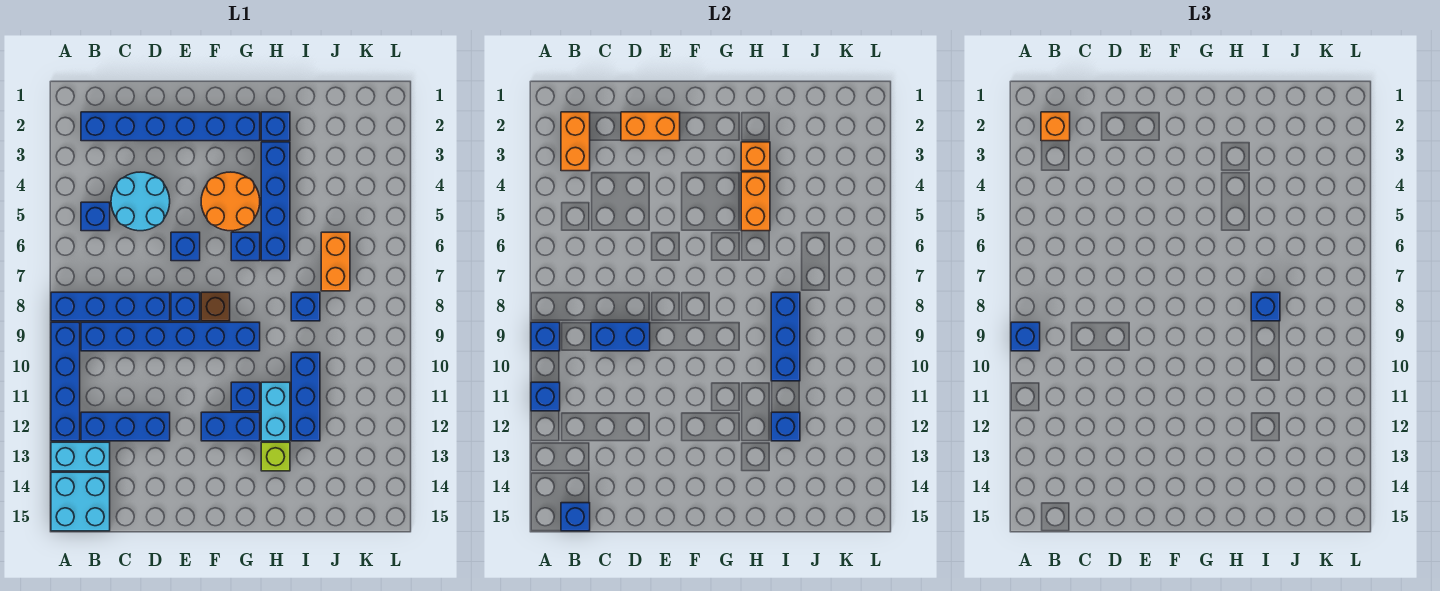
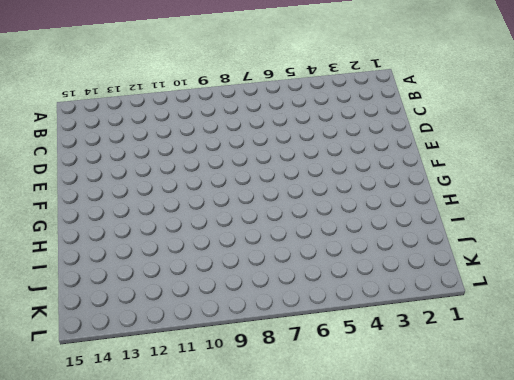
none -> blue brick A8:D8 level 1
none -> blue brick A9:A12 level 1
none -> cyan brick A13:B13 level 1
none -> cyan brick A14:B15 level 1

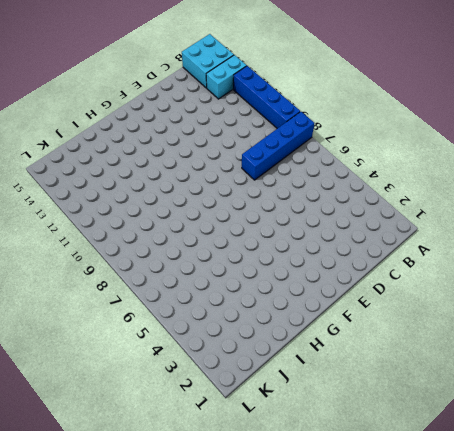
none -> blue brick B2:G2 level 1
none -> blue brick B5 level 1
none -> blue brick B9:G9 level 1
none -> blue brick B12:D12 level 1

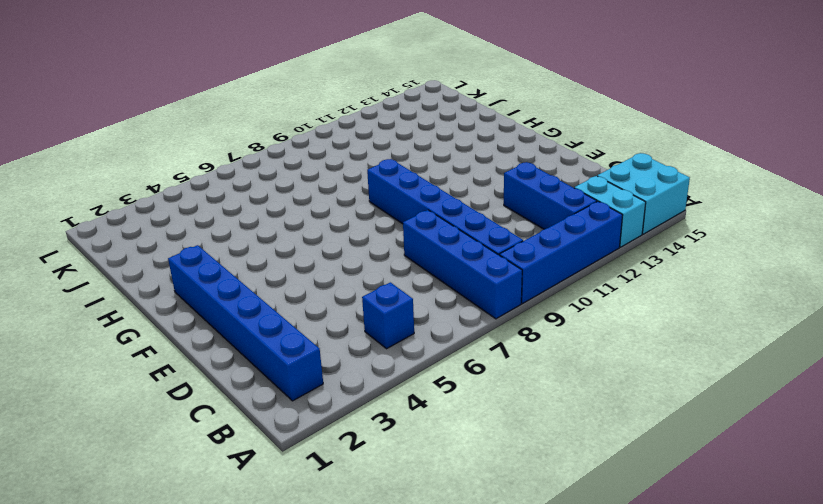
none -> cyan round brick C4:D5 level 1
none -> blue brick E6 level 1
none -> blue brick E8 level 1
none -> orange round brick F4:G5 level 1

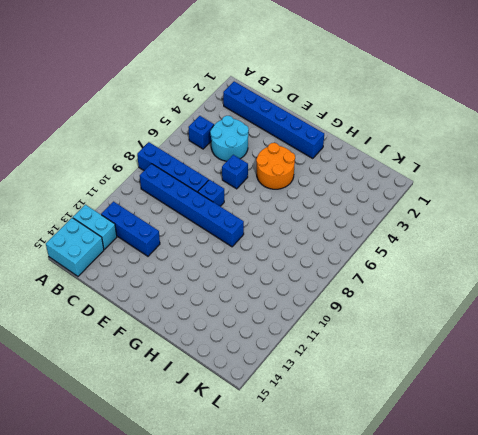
none -> blue brick A9:A12 level 1
none -> brown brick F8 level 1
none -> blue brick F12:G12 level 1
none -> blue brick G6 level 1

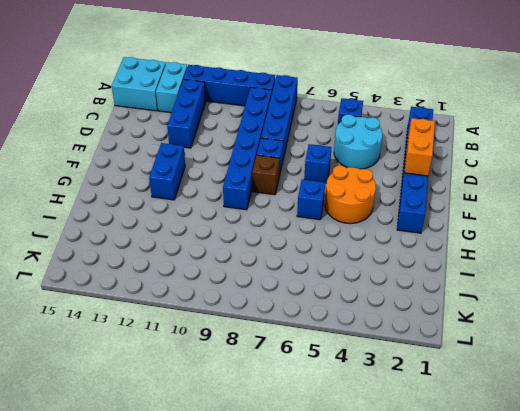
none -> blue brick G11 level 1
none -> blue brick H2 level 1
none -> blue brick H3:H6 level 1
none -> cyan brick H11:H12 level 1

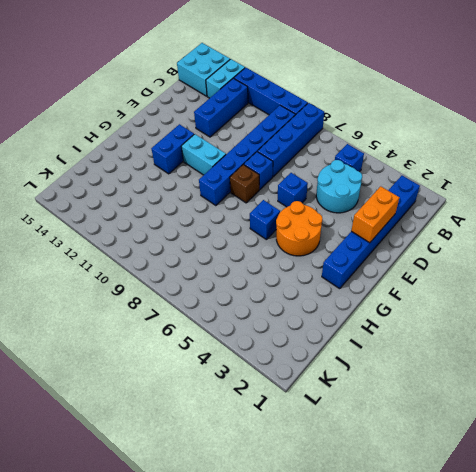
cyan brick F10:F11 level 1 -> cyan brick H11:H12 level 1
none -> blue brick G11 level 1
none -> blue brick H2 level 1
none -> blue brick H3:H6 level 1
none -> lime brick H13 level 1

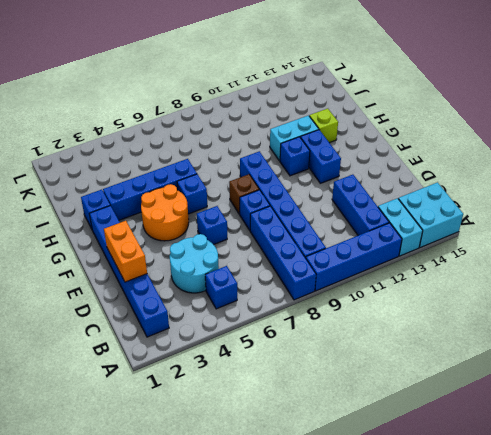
none -> blue brick I8 level 1
none -> blue brick I10:I12 level 1
none -> orange brick J6:J7 level 1
none -> blue brick A9 level 2

